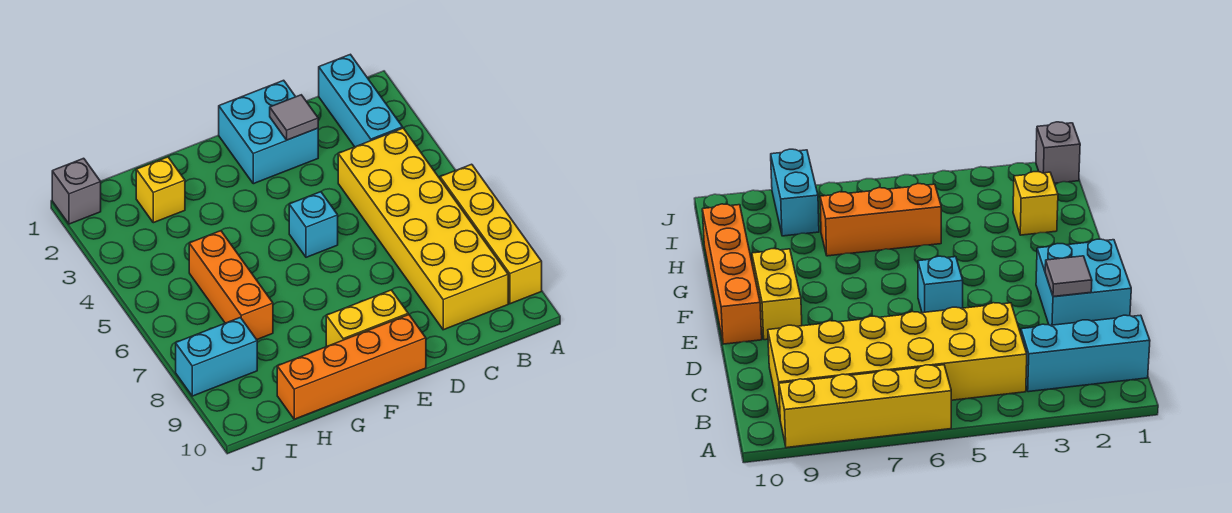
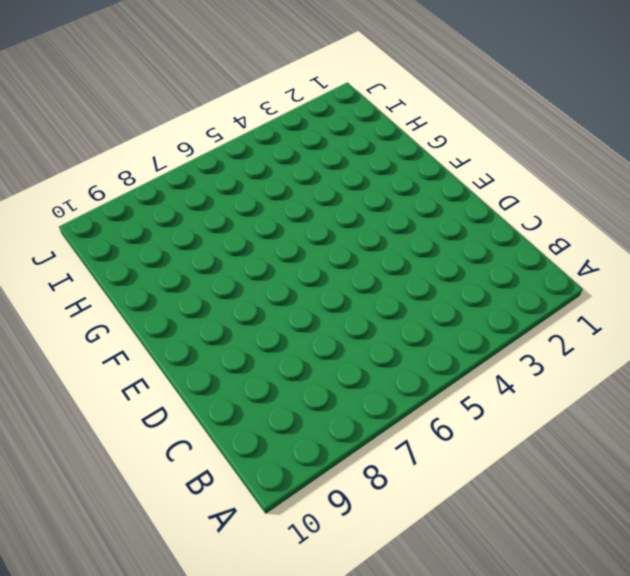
none -> yellow brick A6:A9 level 1
none -> cyan brick B1:B3 level 1
none -> yellow brick B4:C9 level 1

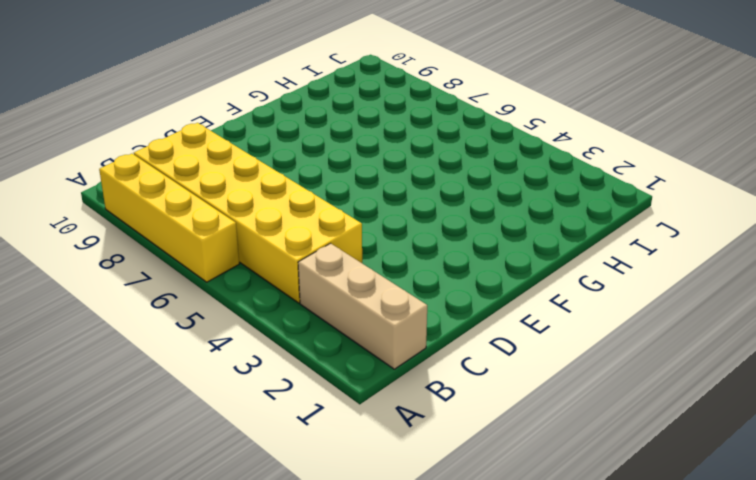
tan brick B1:B3 level 1 -> cyan brick B1:B3 level 1
none -> cyan brick D1:E2 level 1
none -> cyan brick E5 level 1
none -> yellow brick E9:F9 level 1

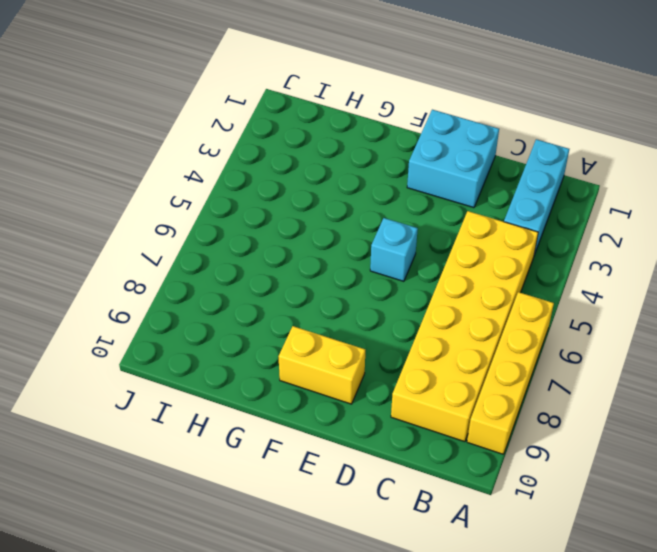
none -> orange brick E10:H10 level 1
none -> yellow brick H2 level 1
none -> orange brick H5:H7 level 1

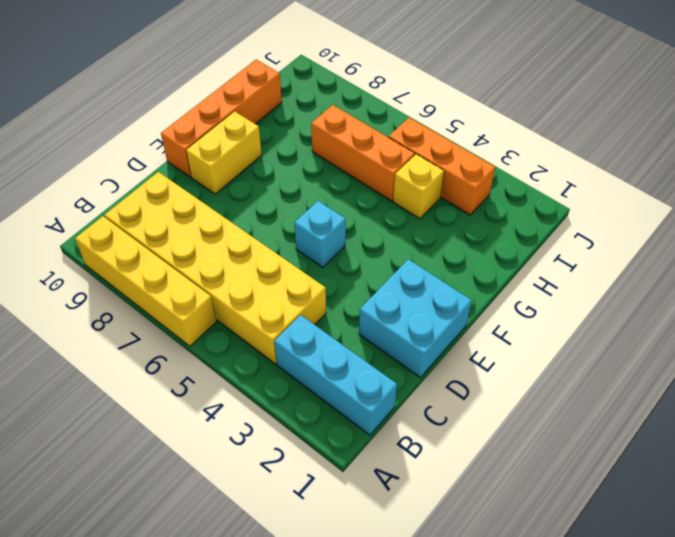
yellow brick H4 level 1 -> yellow brick H2 level 1
orange brick I3:I5 level 1 -> none
none -> cyan brick I8:J8 level 1
none -> grey brick J1 level 1
none -> grey tile D2 level 2

